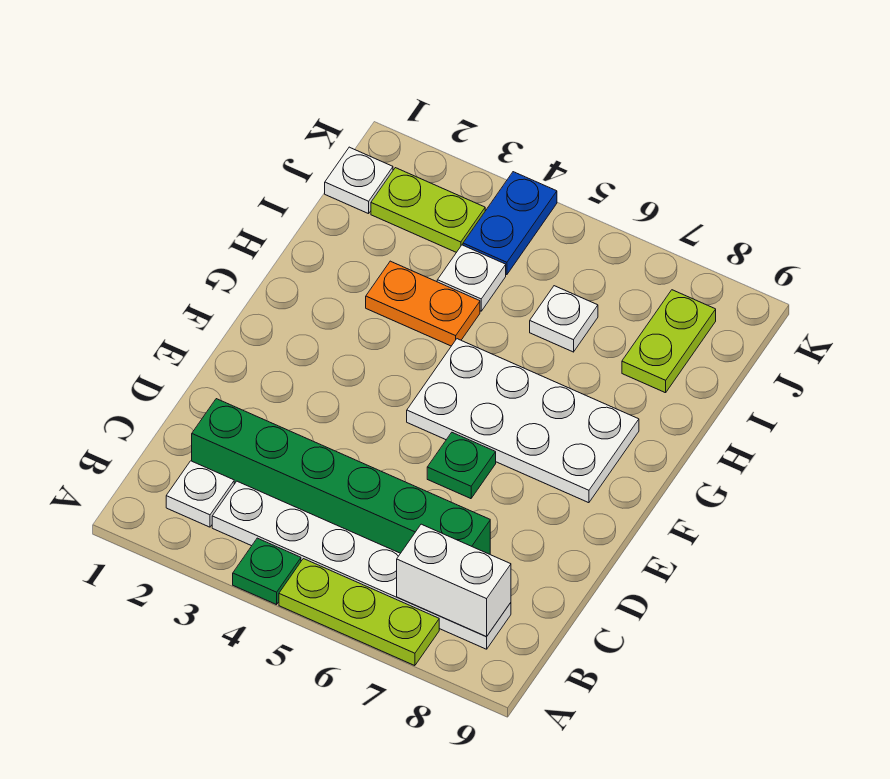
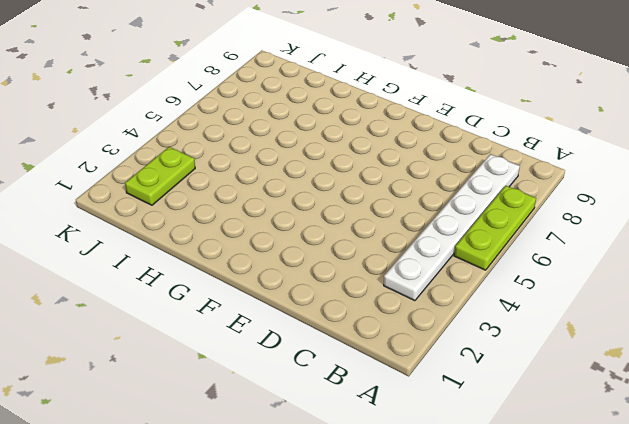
none -> green plate A4 level 1
none -> white plate B2 level 1
none -> green brick C2:C7 level 1

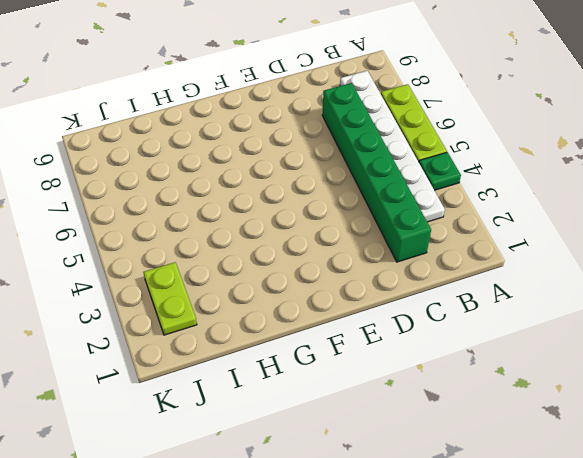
none -> white plate B2 level 1
none -> green plate E6 level 1
none -> white plate F5:G8 level 1

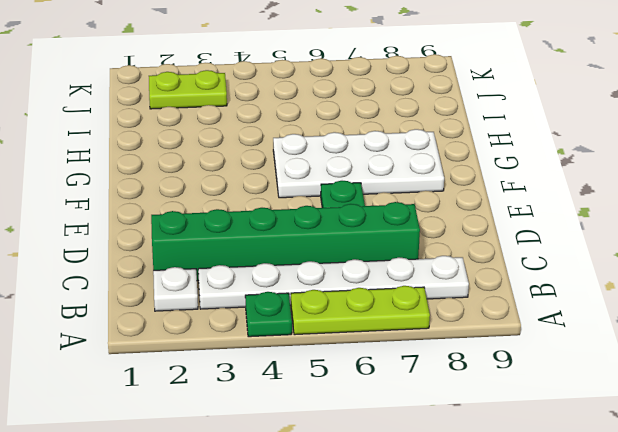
none -> orange plate H3:H4 level 1
none -> white plate I4 level 1
none -> white plate I6 level 1

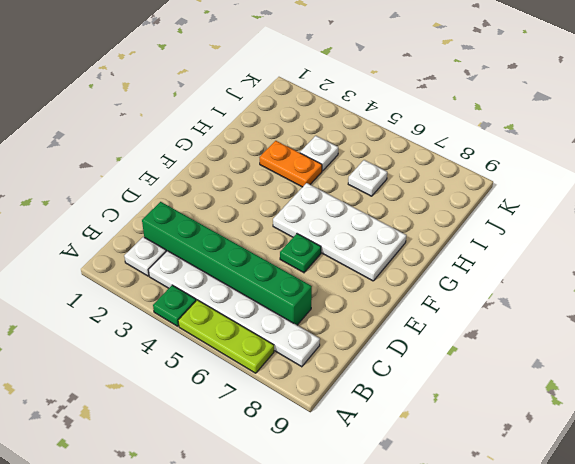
none -> lime plate I8:J8 level 1
none -> white plate J1 level 1
none -> lime plate J2:J3 level 1

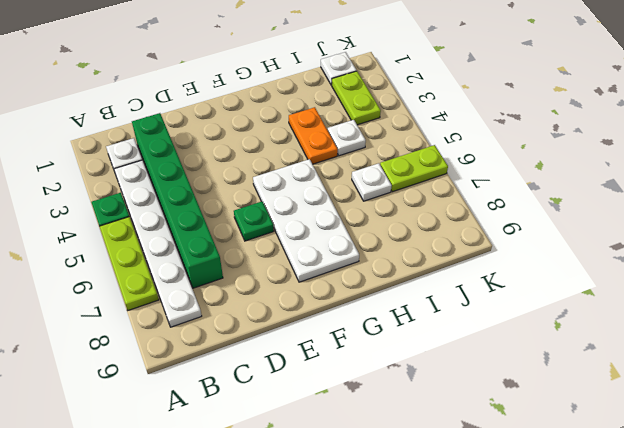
lime plate J6:K6 level 1 -> lime plate I8:J8 level 1
none -> blue plate J4:K4 level 1
none -> white brick B7:B8 level 2

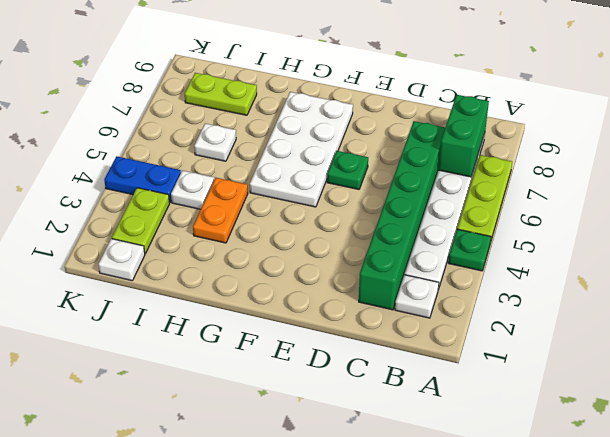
green brick B7:B8 level 2 -> white brick B7:B8 level 2

